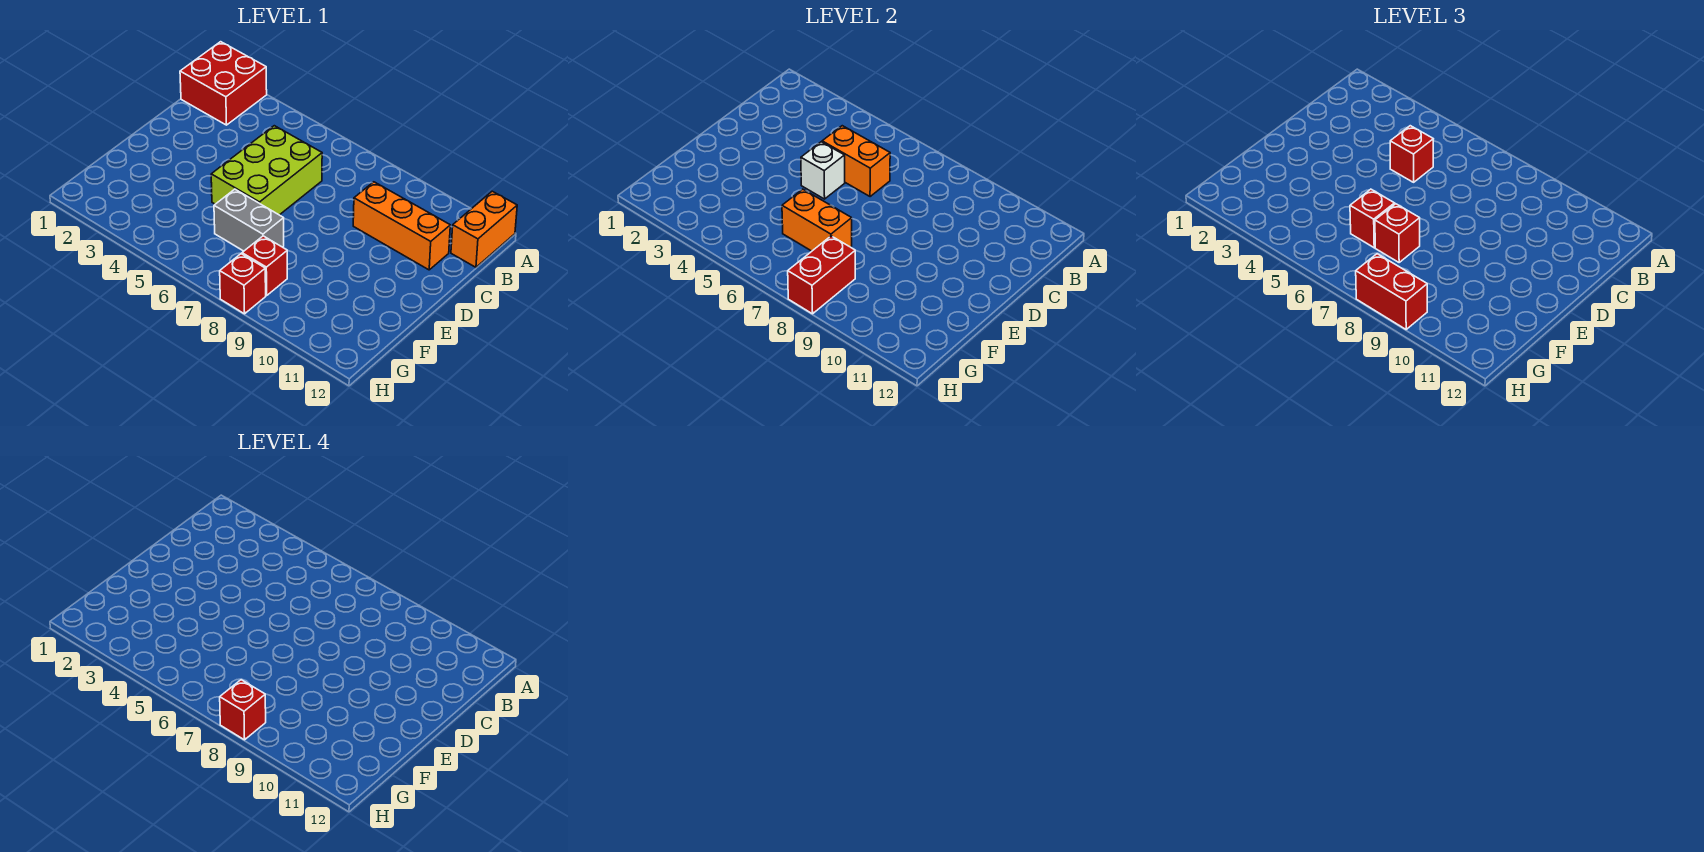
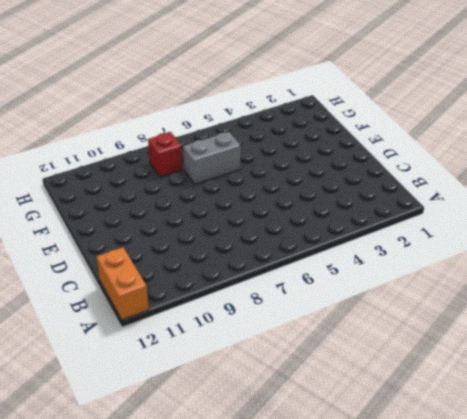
none -> red brick A1:B2 level 1
none -> lime brick C5:E6 level 1
none -> orange brick C9:C11 level 1

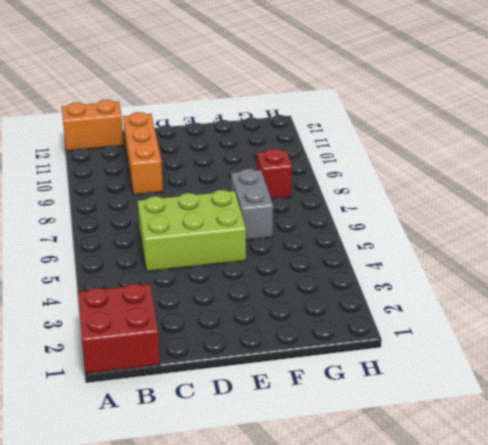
none -> red brick H8 level 1
none -> orange brick C5:C6 level 2
none -> white brick D5 level 2

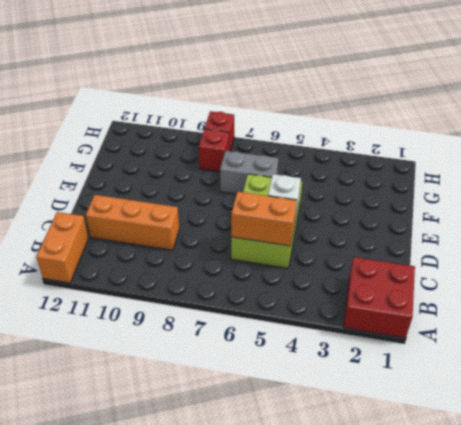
none -> orange brick F6:F7 level 2
none -> red brick G8:H8 level 2
none -> red brick C5 level 3

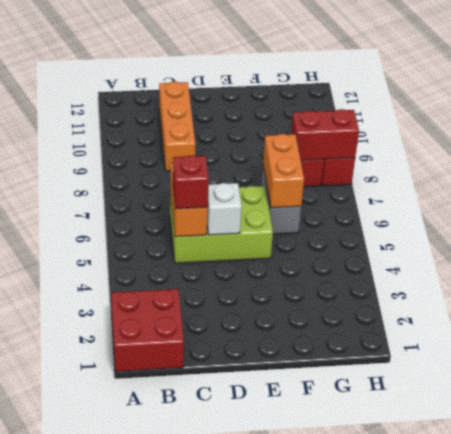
none -> orange brick A12:B12 level 1
none -> red brick F6 level 3
none -> red brick F7 level 3

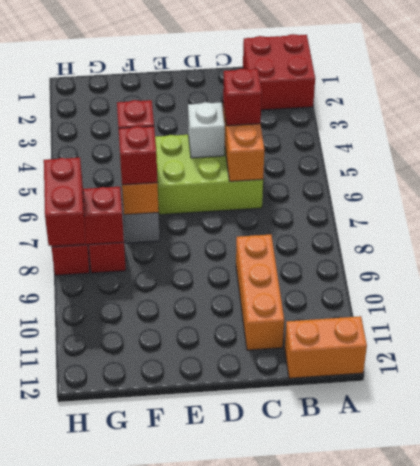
none -> red brick H8 level 4

